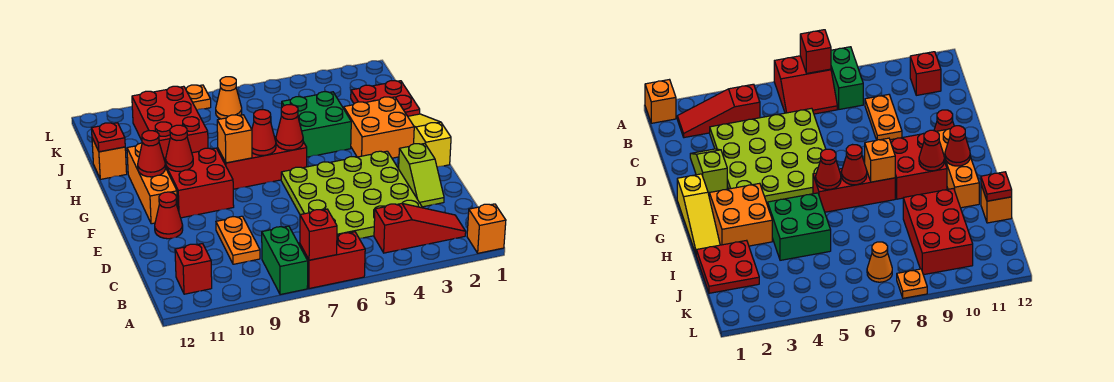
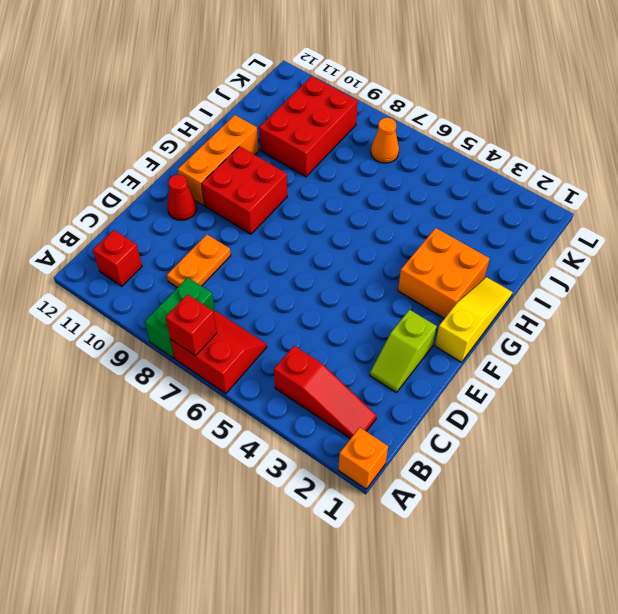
none -> lime plate C3:F6 level 1
none -> red brick G6:G8 level 1
none -> green brick H4:I5 level 1

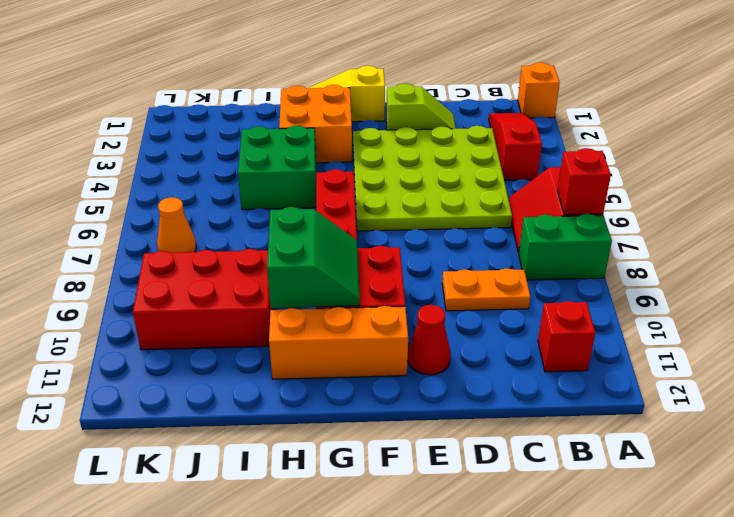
green slope G9:H10 level 2 top H -> red cone G10 level 2
none -> red plate I1:J2 level 1
none -> orange brick I12 level 1
none -> orange plate L8 level 1

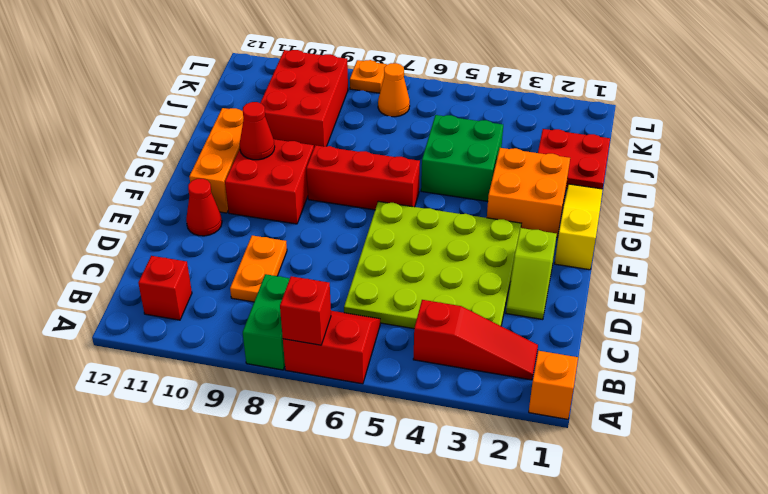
none -> orange brick I12 level 1
none -> red cone G6 level 2
none -> red cone G7 level 2

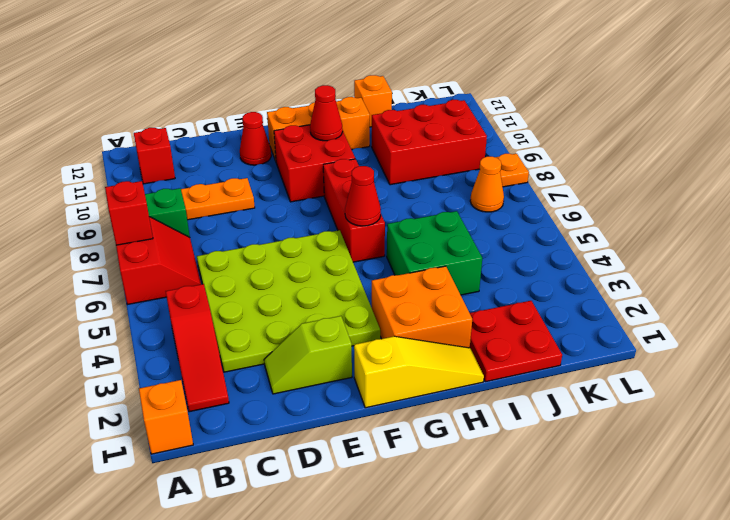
none -> red cone G7 level 2
none -> orange brick G8 level 2
none -> red cone G11 level 2

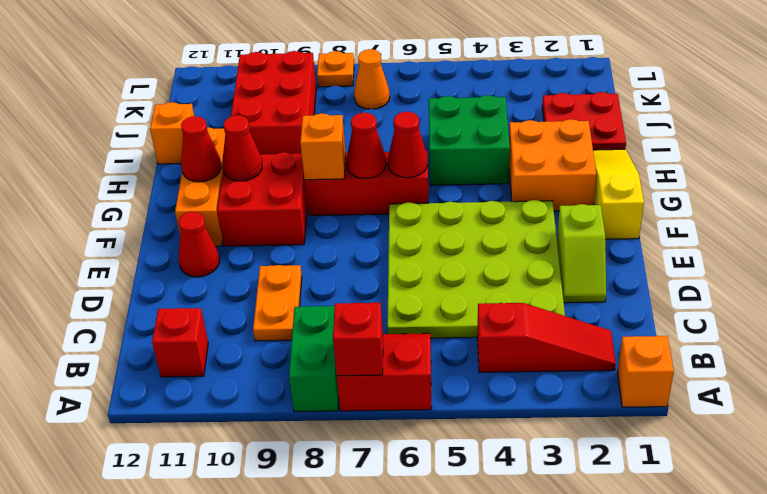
none -> red plate I12 level 2

